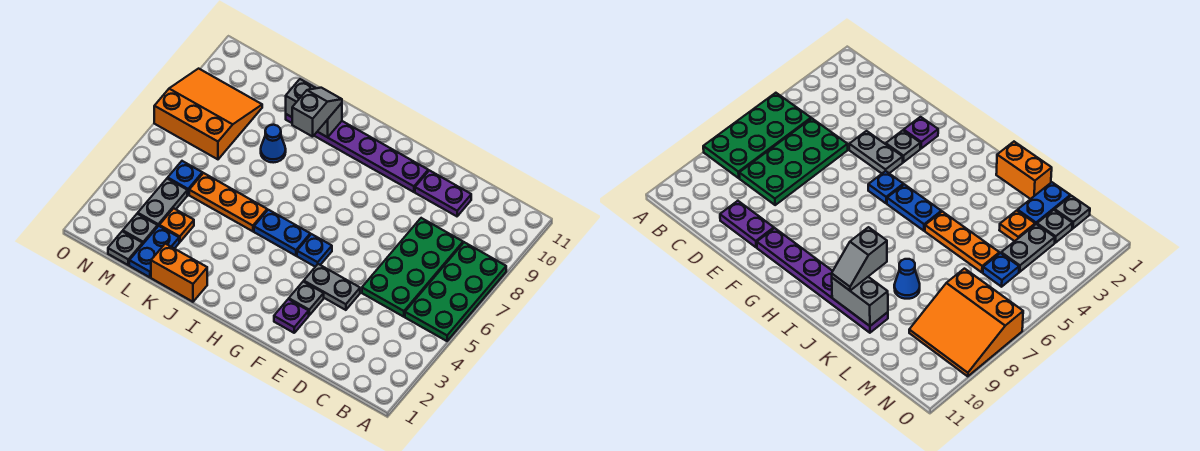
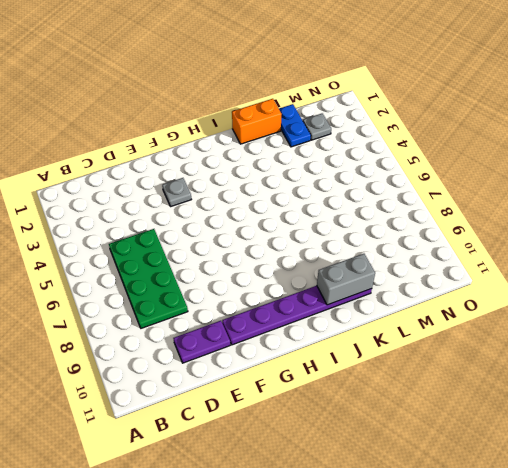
none -> green plate A5:B8 level 1
none -> grey plate E4:F4 level 1
none -> purple plate F2 level 1

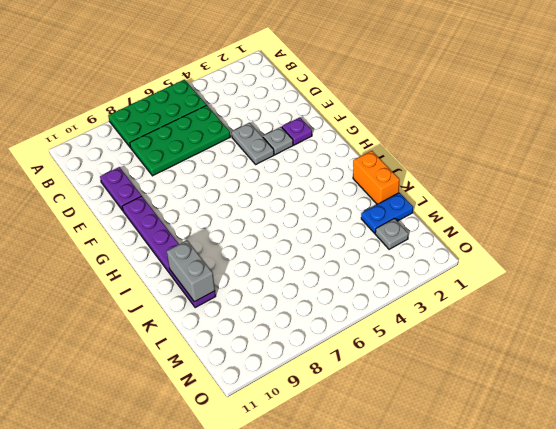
none -> blue plate G5 level 1
none -> blue plate H5:I5 level 1
none -> orange plate J5:L5 level 1

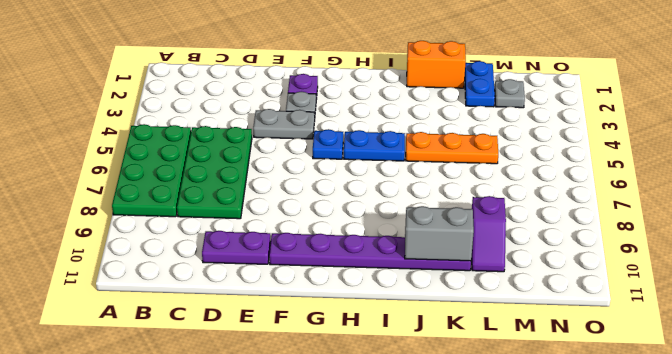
purple slope L9:L10 level 1 top 9 -> none
none -> blue cone K8 level 1
none -> orange plate L3 level 1
none -> grey plate M1 level 1

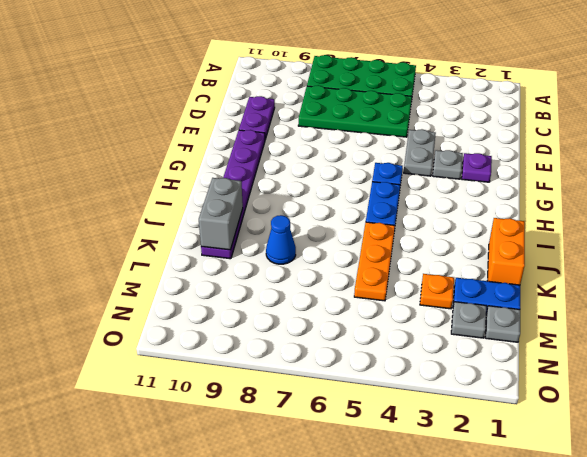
none -> grey plate M3:M4 level 1
none -> blue plate M5 level 1
none -> orange slope M7:O9 level 1 top 7

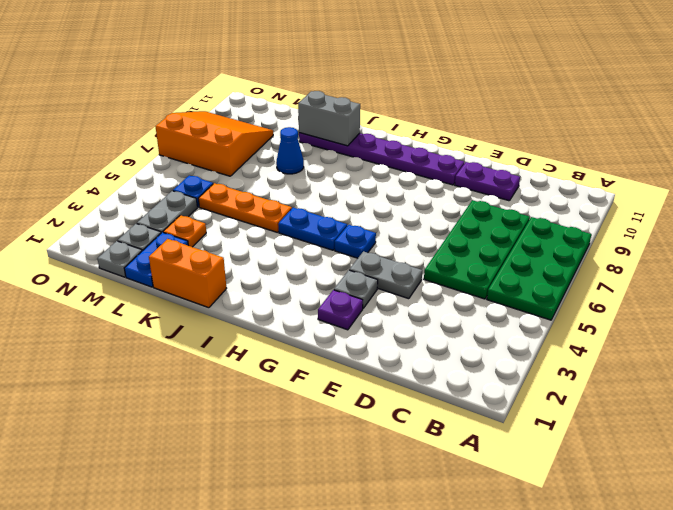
none -> grey slope J9:J10 level 3 top 9

